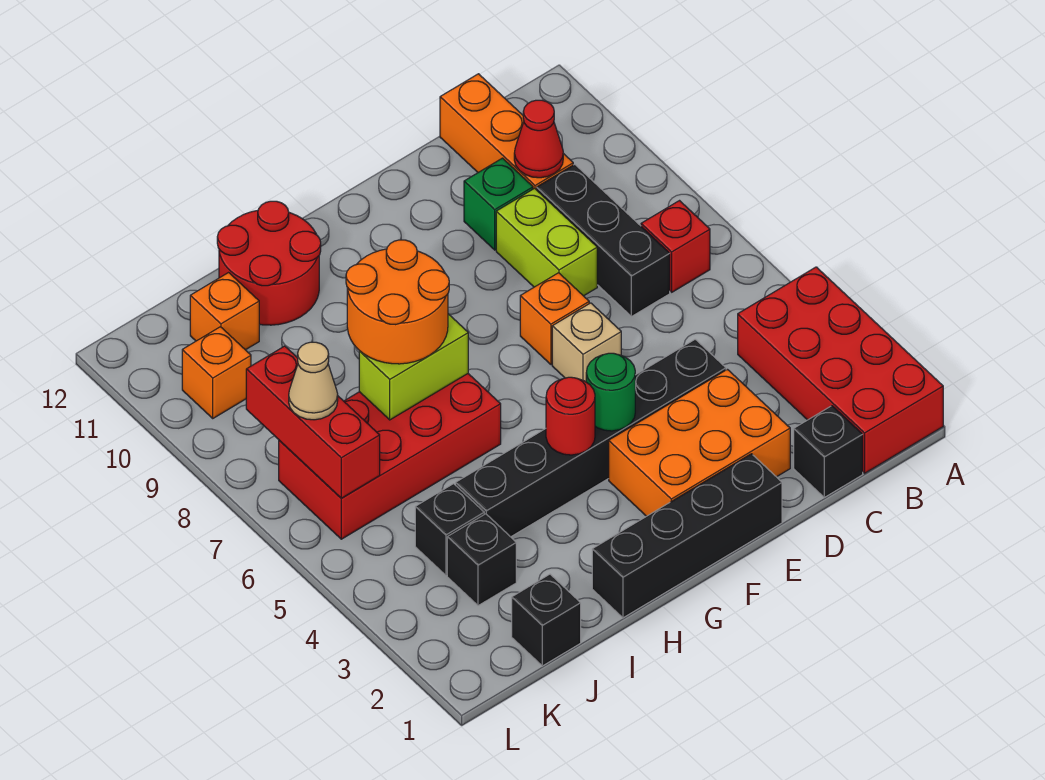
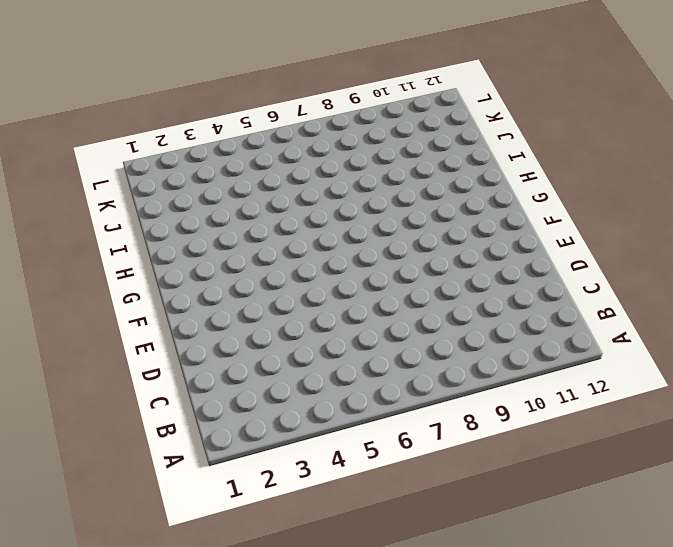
none -> red brick A1:B4 level 1
none -> red brick B7 level 1
none -> black brick C1 level 1

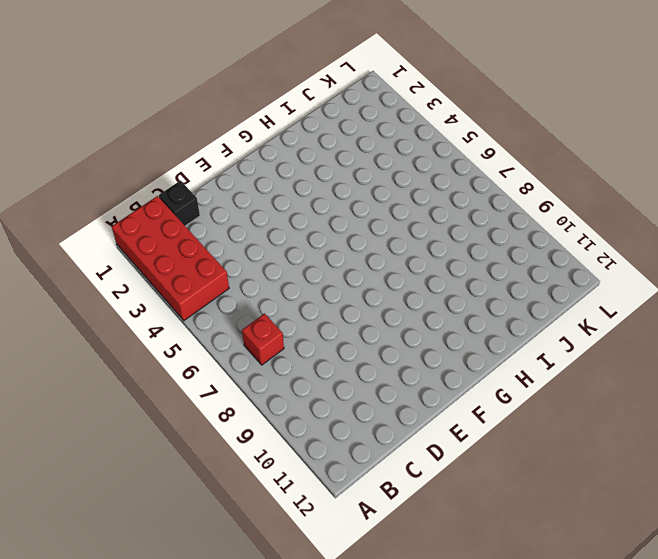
none -> black brick C7:C9 level 1
none -> orange brick C10:C12 level 1
none -> orange brick D2:F3 level 1

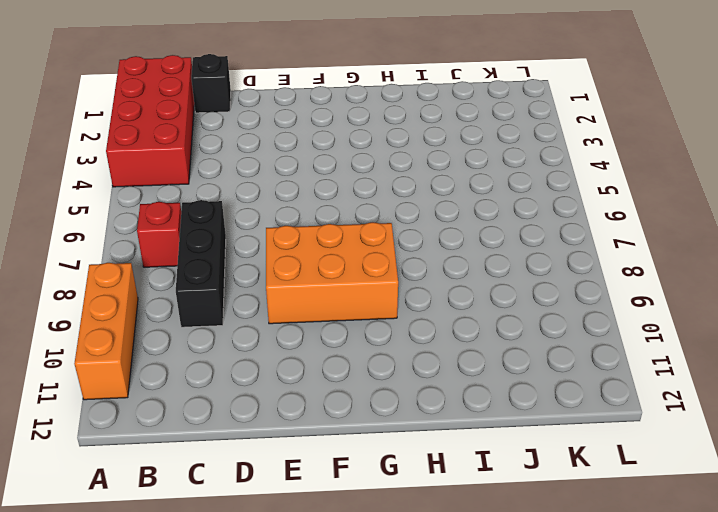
orange brick A9:A11 level 1 -> orange brick C10:C12 level 1
orange brick E8:G9 level 1 -> orange brick D2:F3 level 1
none -> black brick D4:I4 level 1
none -> lime brick D8:D9 level 1
none -> green brick D10 level 1

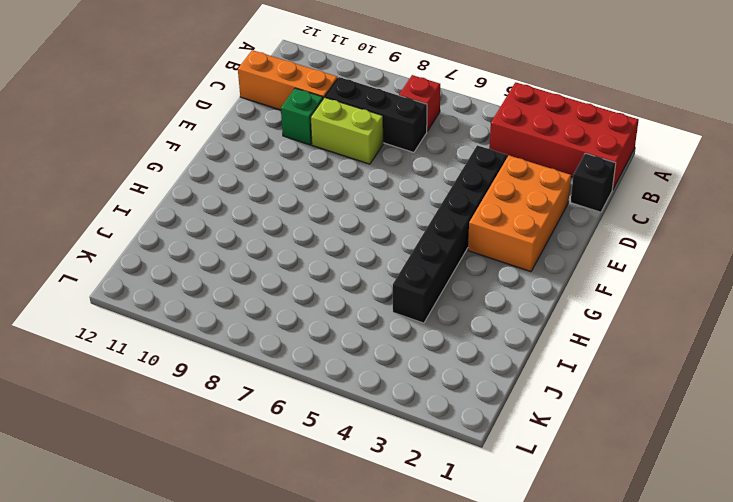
none -> black brick E1:H1 level 1
none -> tan brick E6 level 1
none -> orange brick E7 level 1

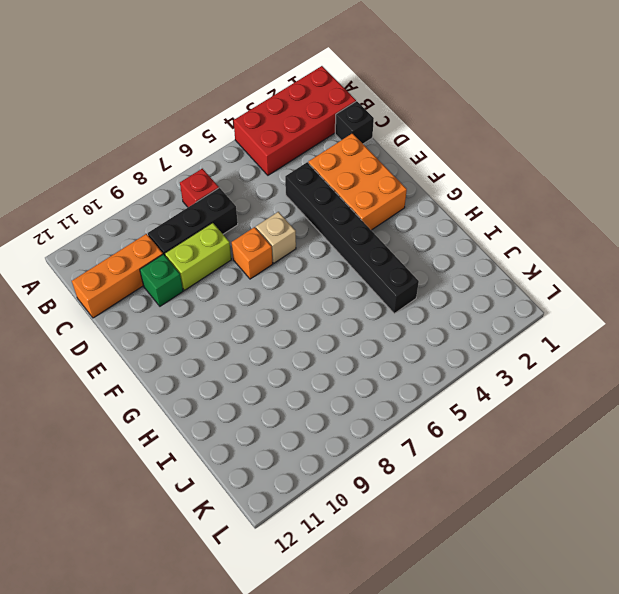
none -> black brick E1:H1 level 1
none -> red brick H6:K7 level 1
none -> red round brick H11:I12 level 1

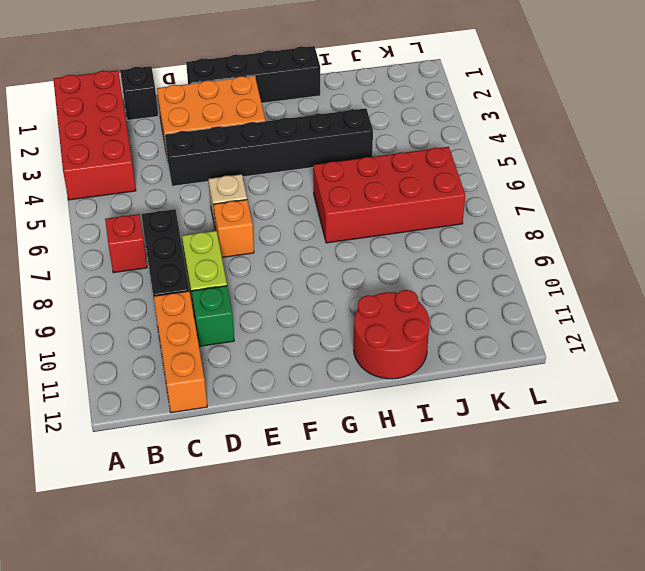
none -> black brick J1 level 1
none -> black brick J3 level 1
none -> black brick J4 level 1

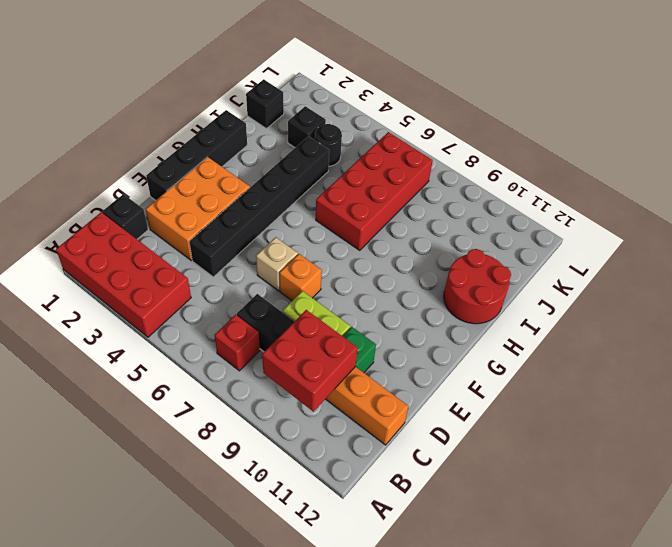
red brick B9:C10 level 2 -> red cone C10 level 2
black round brick J4 level 1 -> black brick J4 level 1
none -> orange brick J11 level 1
none -> orange brick K10 level 1
none -> green round brick F4 level 2

